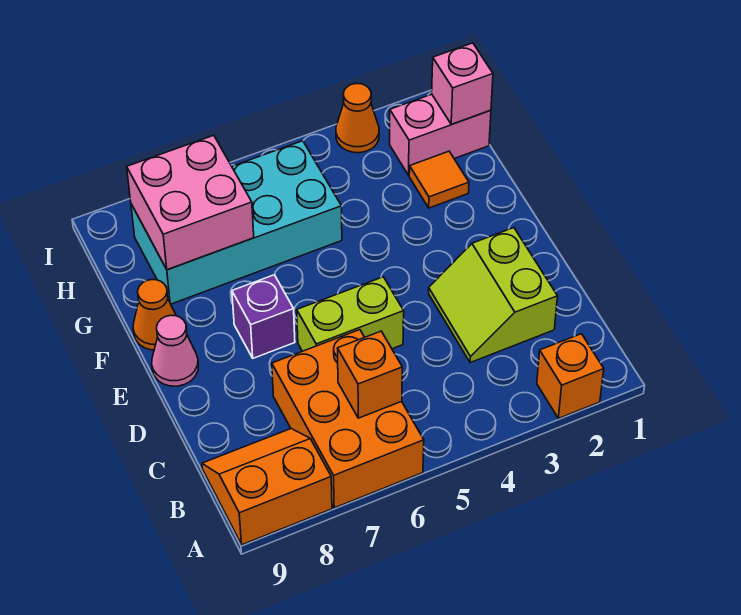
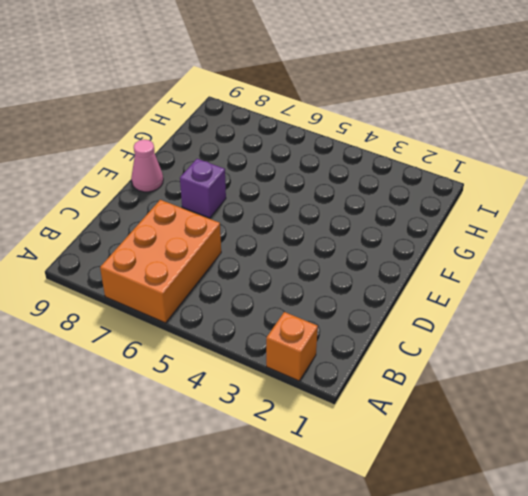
none -> orange slope A8:B9 level 1 top A
none -> lime slope C2:D3 level 1 top 2
none -> lime brick D5:D6 level 1

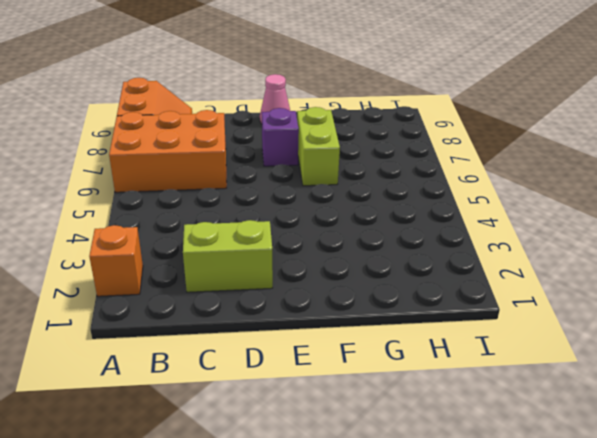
lime brick F6:F7 level 1 -> lime brick D5:D6 level 1
none -> orange cone F9 level 1
none -> orange tile G2 level 1
none -> cyan brick G5:H8 level 1

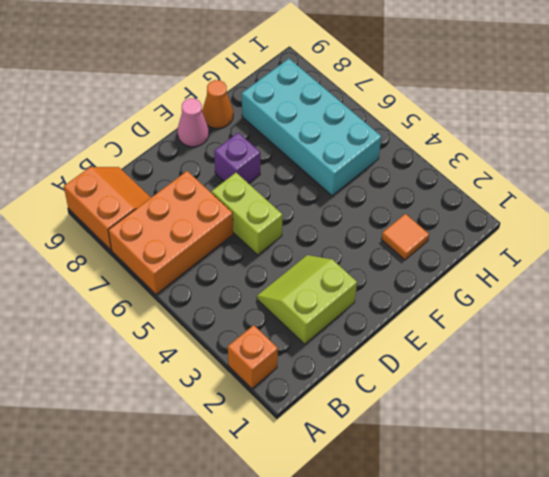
none -> pink brick H1:H2 level 1
none -> orange cone I3 level 1
none -> orange brick B6 level 2

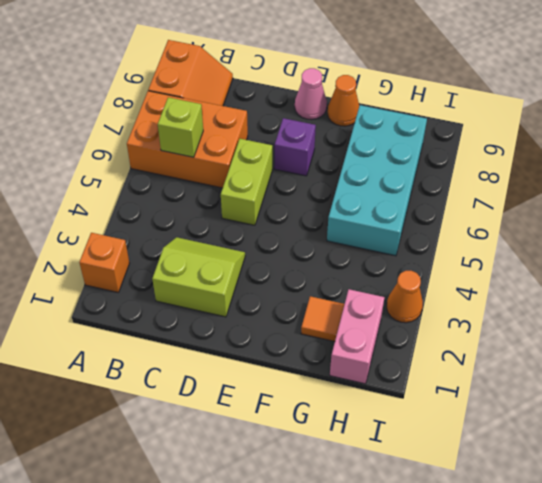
lime brick B6 level 2 -> orange brick B6 level 2
none -> pink brick G7:H8 level 2
none -> pink brick H1 level 2

